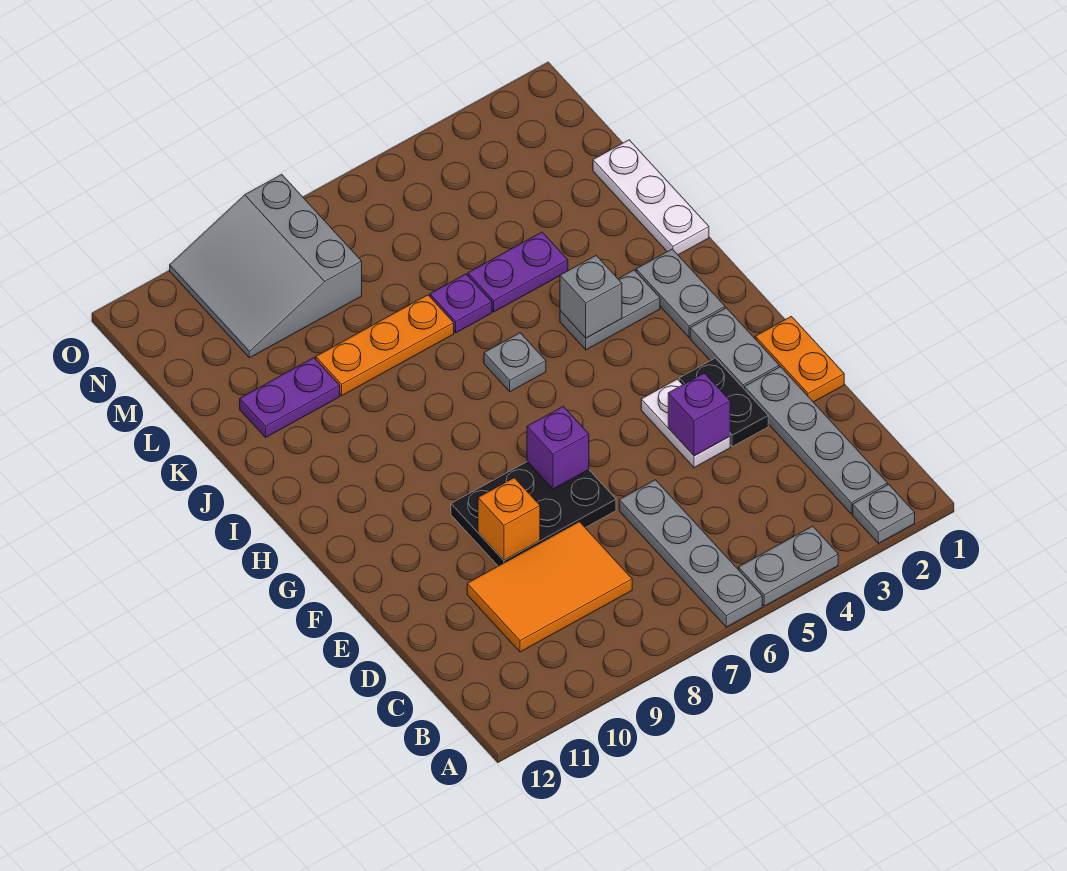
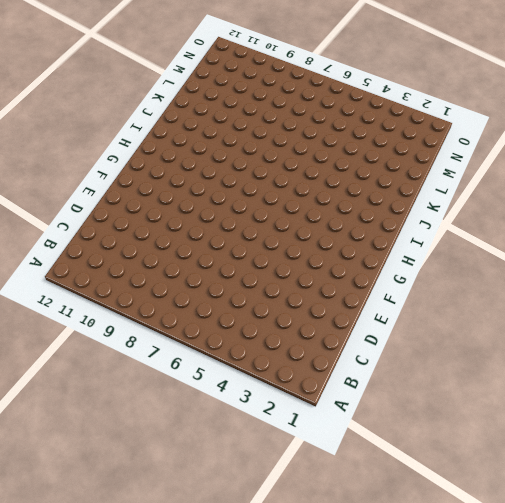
none -> grey plate A2 level 1
none -> grey plate A4:A5 level 1
none -> grey plate A6:D6 level 1

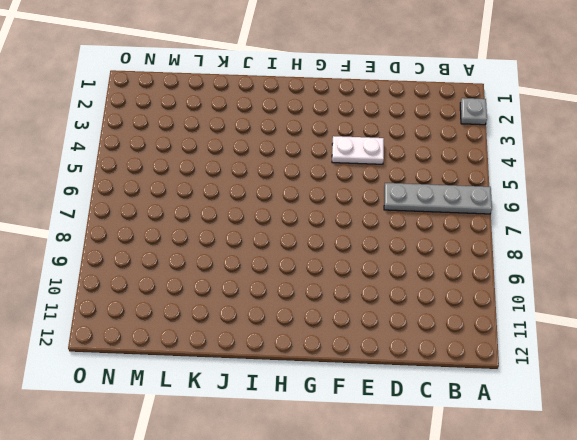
none -> grey plate A4:A5 level 1
none -> grey plate B2:E2 level 1
none -> orange tile C8:D10 level 1

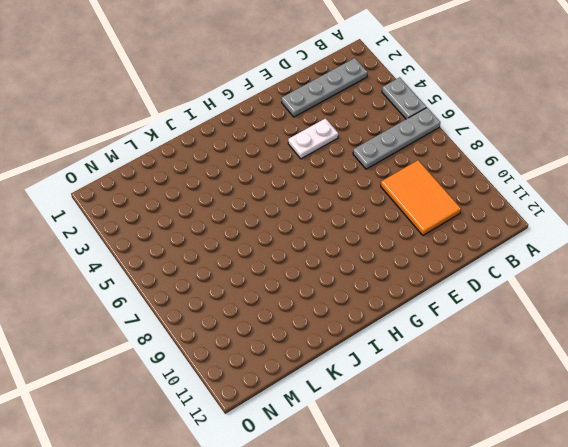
none -> grey plate A2 level 1
none -> orange plate E1:F1 level 1
none -> black plate E3:F3 level 1

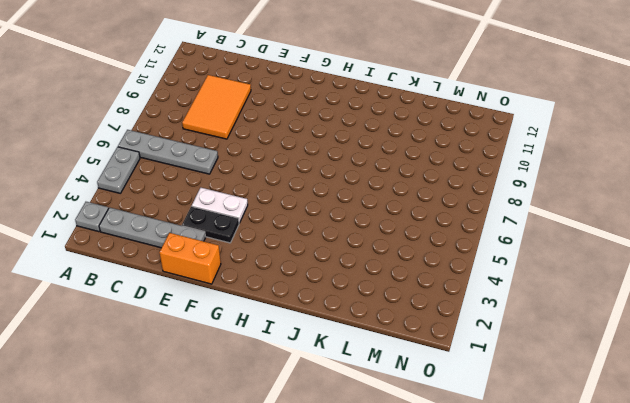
orange brick E1:F1 level 1 -> orange plate E1:F1 level 1
none -> black plate E7:F9 level 1
none -> grey plate F2:G2 level 1
none -> grey plate H2:I2 level 1

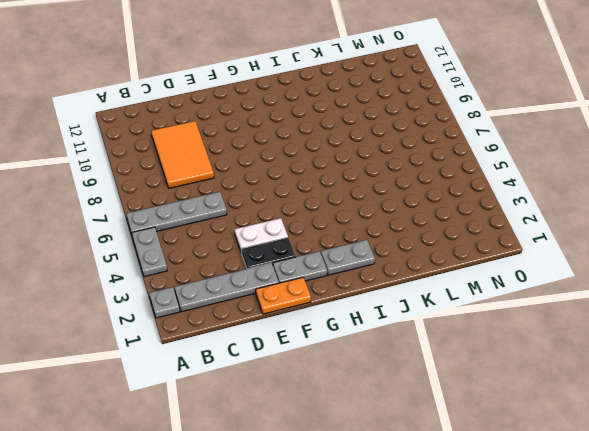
none -> black plate E7:F9 level 1
none -> grey plate I3:I4 level 1
none -> grey plate I6 level 1

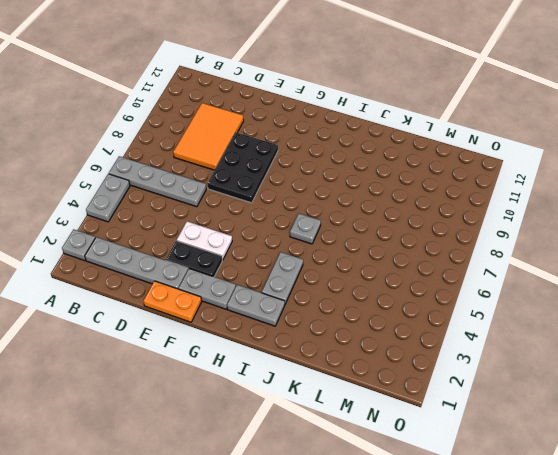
none -> white plate J1:L1 level 1
none -> purple plate K4:K5 level 1
none -> purple plate K6 level 1

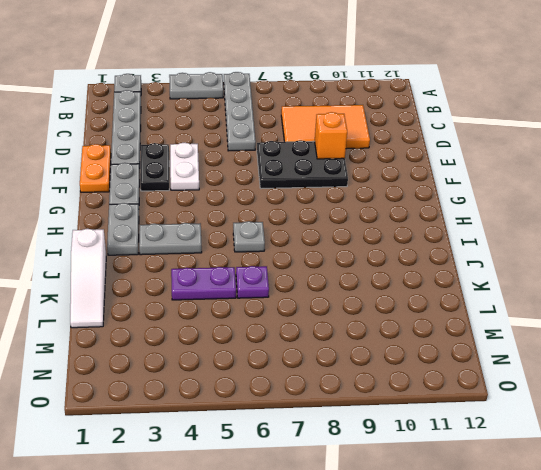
white slope J1:L1 level 1 top J -> white plate J1:L1 level 1
none -> orange plate K7:K9 level 1
none -> purple plate K10:K11 level 1
none -> grey slope M8:O10 level 1 top 8

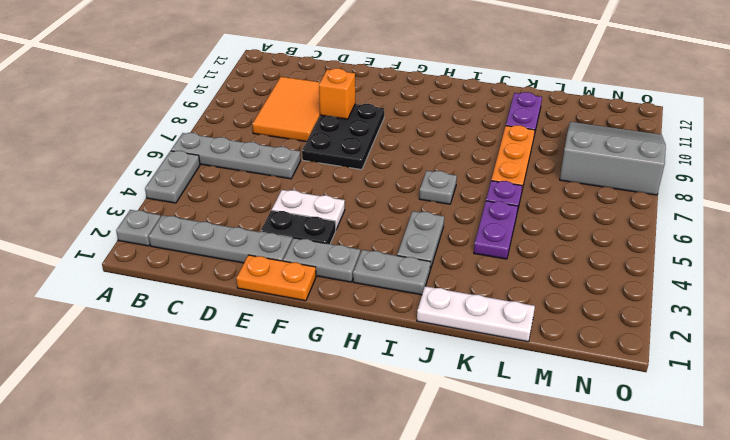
none -> purple brick E4 level 2
none -> purple brick F7 level 2
none -> grey brick I4 level 2

